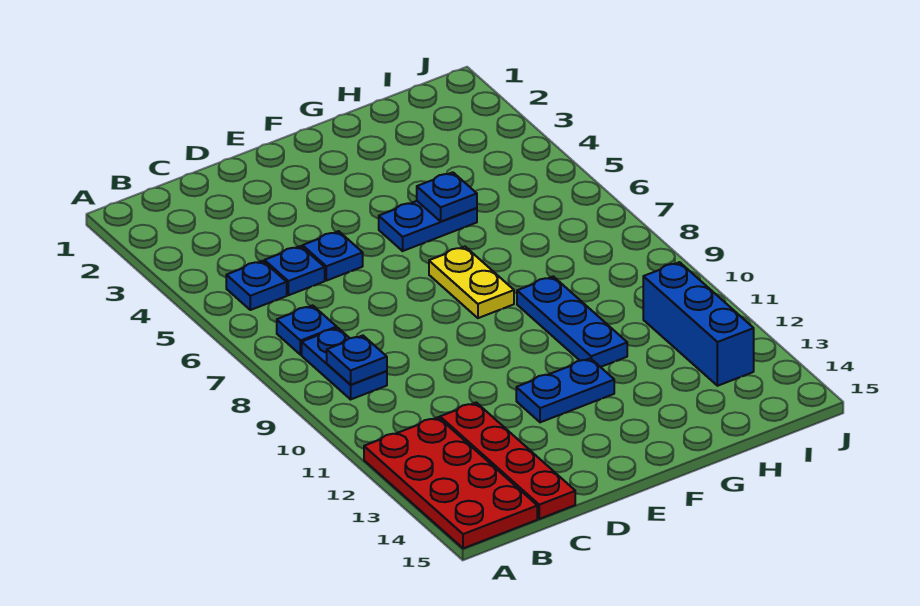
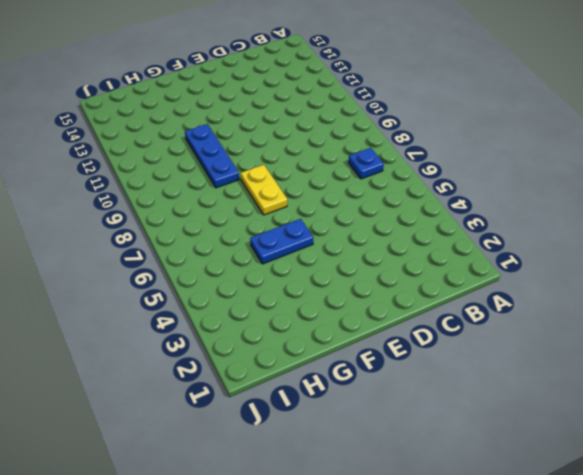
none -> red plate A12:B15 level 1
none -> blue plate B5 level 1
none -> blue plate B8:B9 level 1

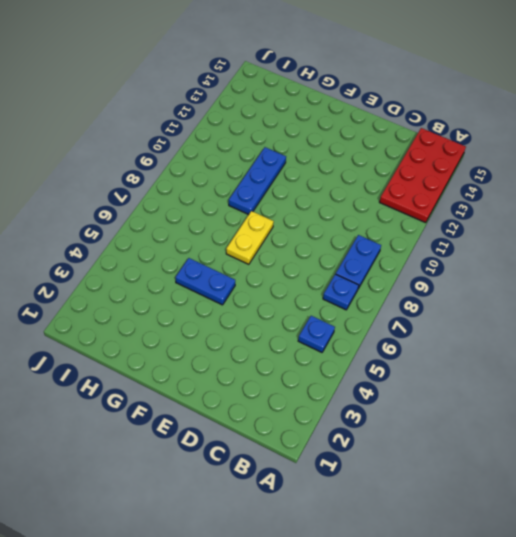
none -> blue plate C5 level 1
none -> red plate C12:C15 level 1
none -> blue plate D5 level 1

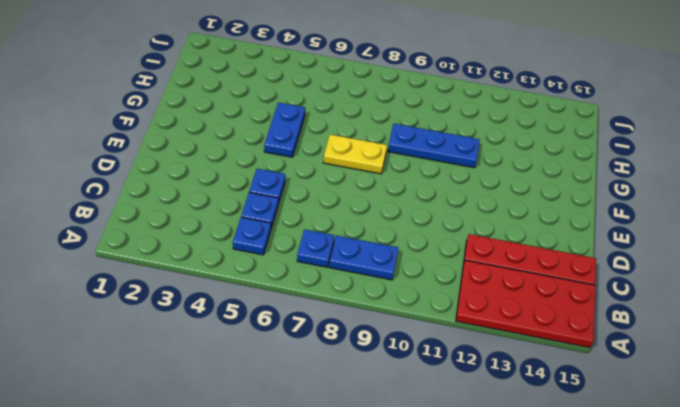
none -> blue plate E12:F12 level 1
none -> blue brick I11:I13 level 1
none -> blue plate B9 level 2

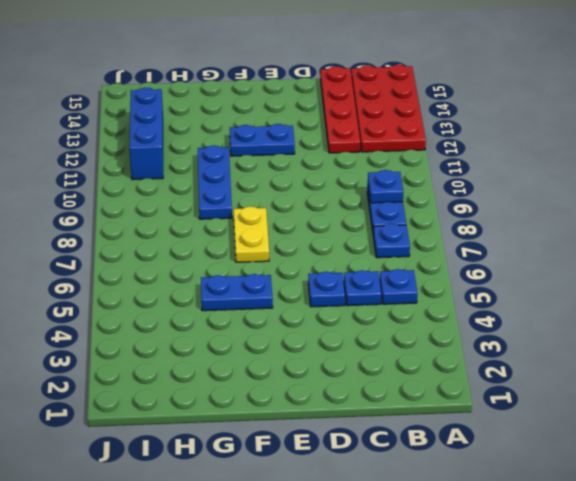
none -> blue plate G5 level 2

